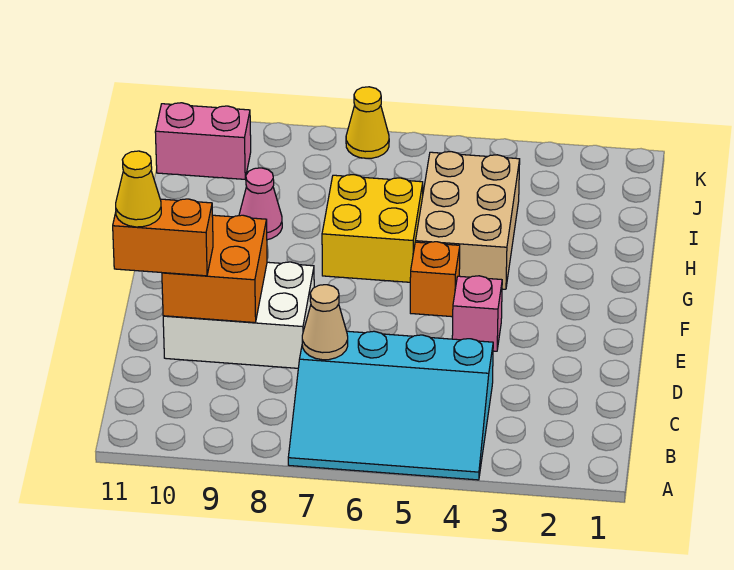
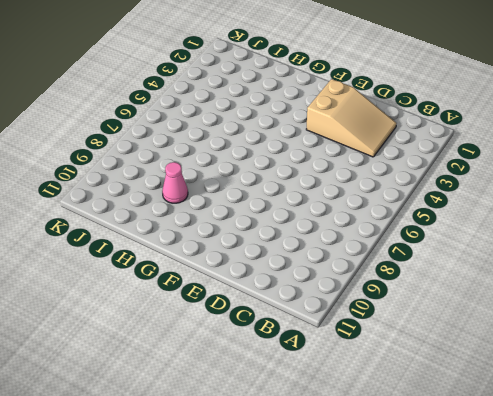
tan slope C2:E3 level 1 top E -> none
none -> cyan slope A4:C7 level 1 top C
none -> white brick D8:E10 level 1
none -> pink brick E4 level 1

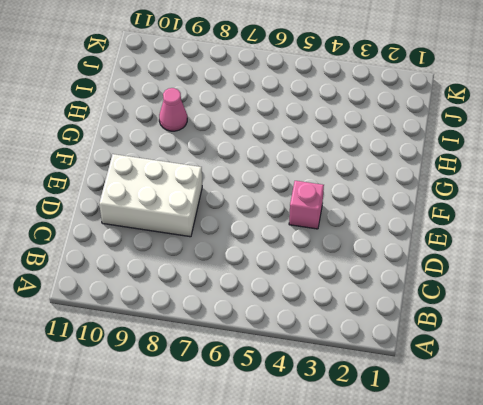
none -> cyan slope A4:C7 level 1 top C
none -> orange brick F5 level 1
none -> tan brick G4:I5 level 1

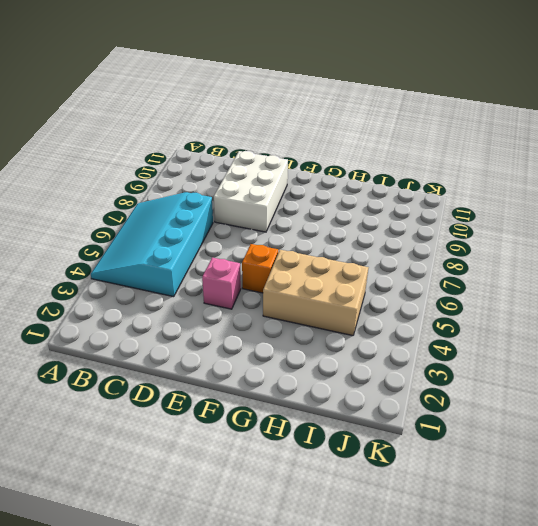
none -> yellow brick G6:H7 level 1
none -> pink cone H9 level 1
none -> pink brick J10:J11 level 1

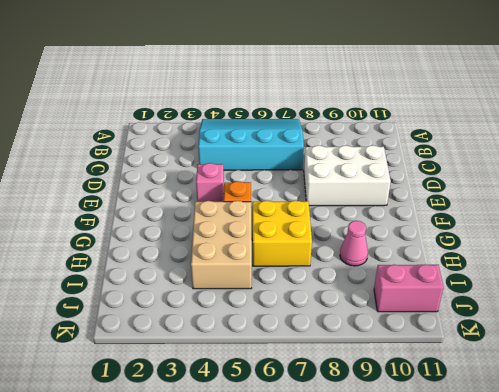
none -> yellow cone K7 level 1
none -> tan cone C7 level 2
none -> orange brick D9:E10 level 2

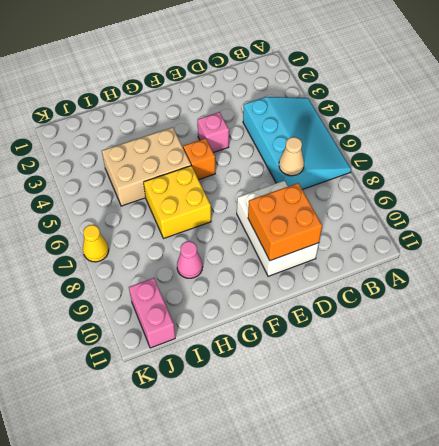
none -> orange brick D10:D11 level 3
none -> yellow cone D11 level 4

